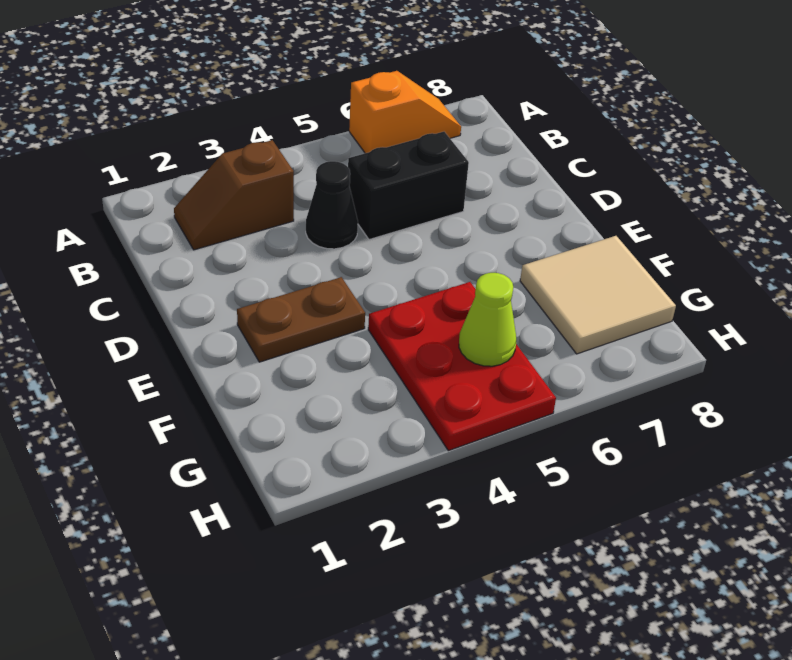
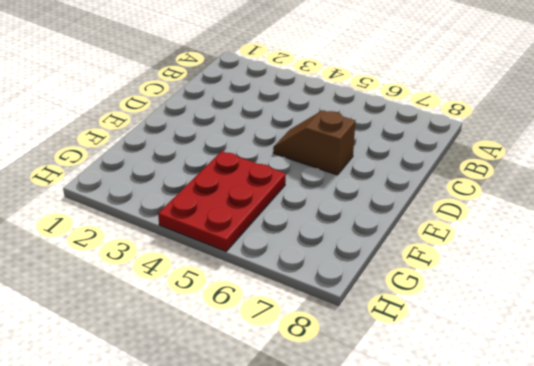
brown slope D5:D6 level 1 top 6 -> brown slope B2:B3 level 1 top 3
none -> orange slope A6:A7 level 1 top 6
none -> black cone C4 level 1

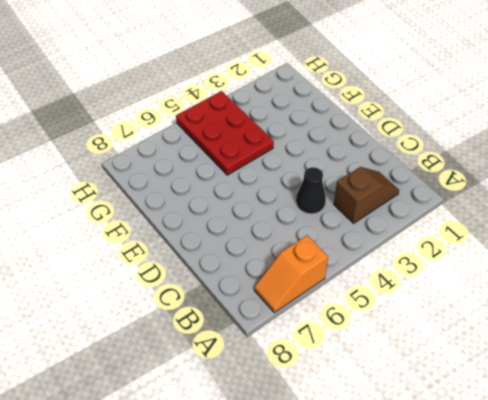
none -> black brick C5:C6 level 1
none -> brown plate E2:E3 level 1

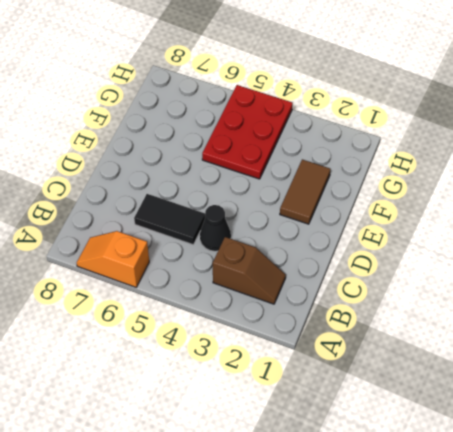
black tile C5:C6 level 1 -> black brick C5:C6 level 1
brown tile E2:F2 level 1 -> brown plate E2:E3 level 1
none -> tan tile F7:G8 level 1
none -> lime cone G5 level 2

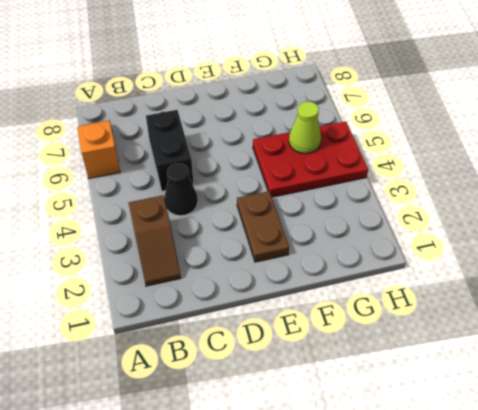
none -> tan tile F7:G8 level 1

